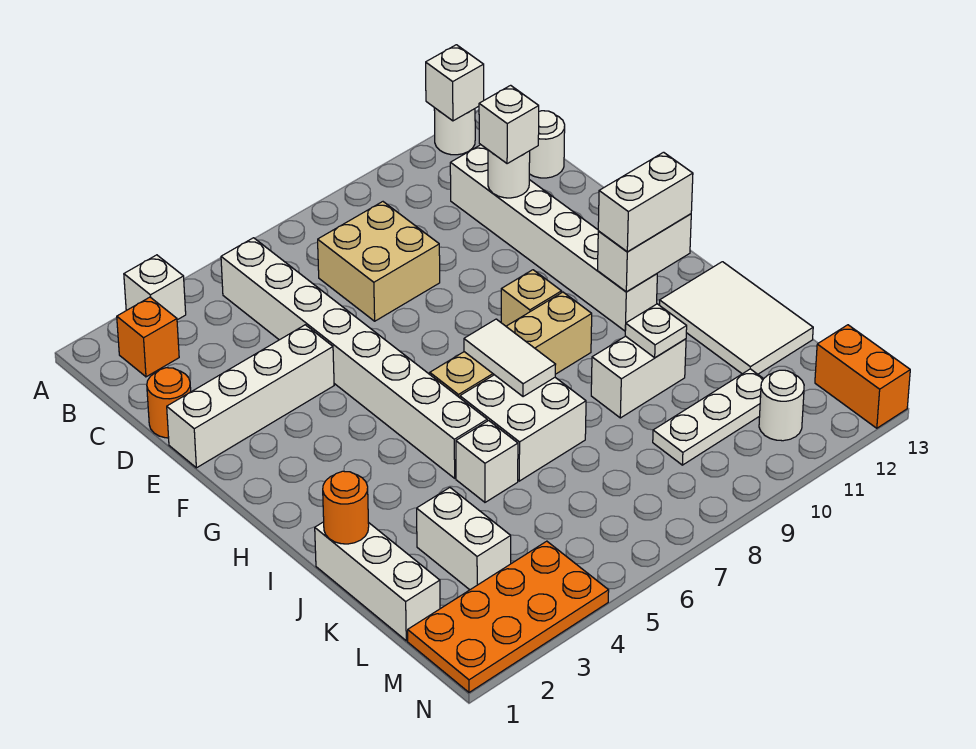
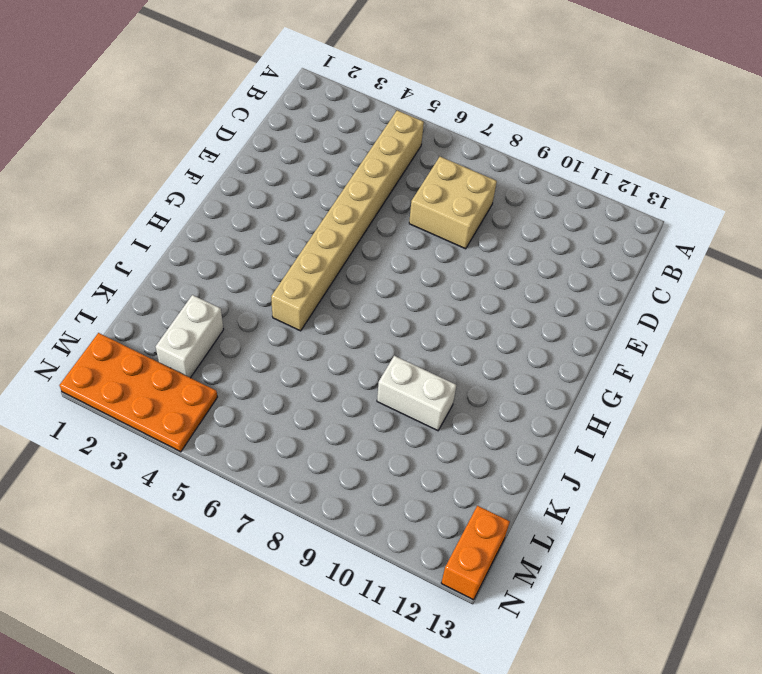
tan brick B5:I5 level 1 -> white brick B5:I5 level 1
none -> white brick A3 level 1
none -> white round brick A12 level 1
none -> orange brick B2 level 1

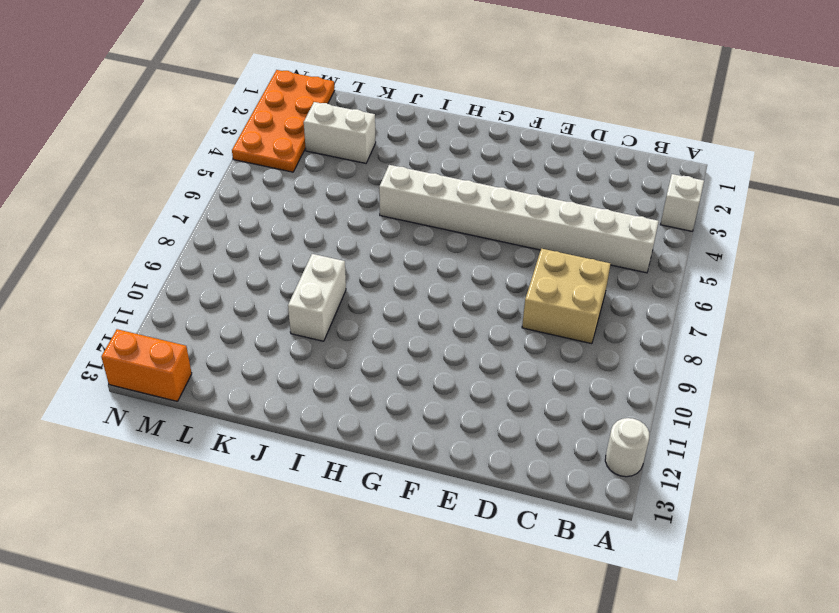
none -> orange brick B2 level 1
none -> white brick C11:H11 level 1
none -> white round brick C13 level 1

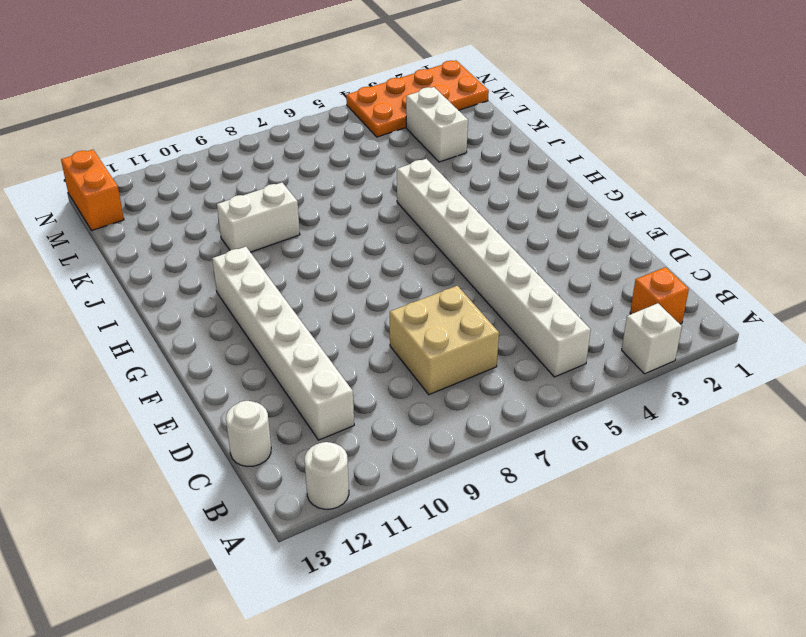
none -> orange round brick D1 level 1
none -> white brick E1:E4 level 1
none -> tan brick G9 level 1

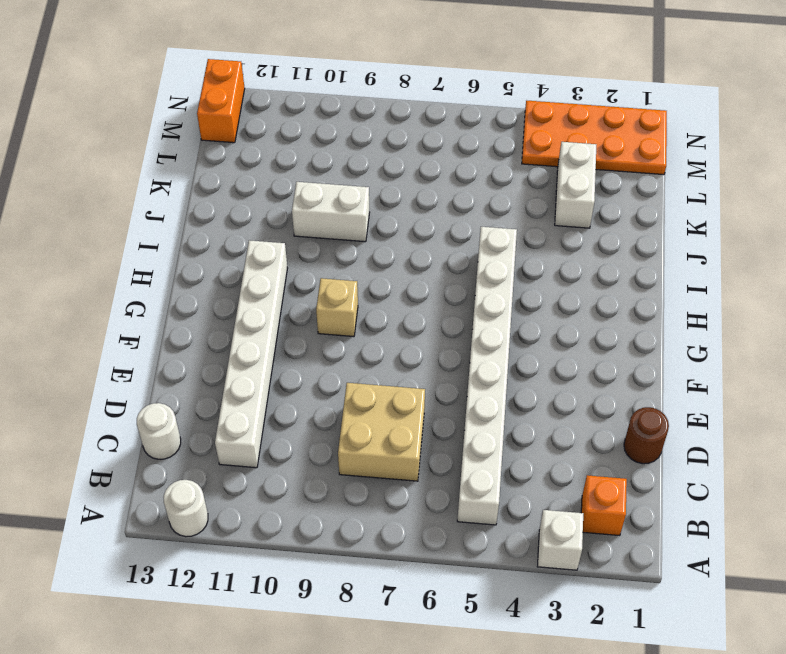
brown round brick D1 level 1 -> orange round brick D1 level 1
none -> white brick E1:E4 level 1
none -> tan brick H6:H9 level 1
none -> white brick I6:J7 level 1

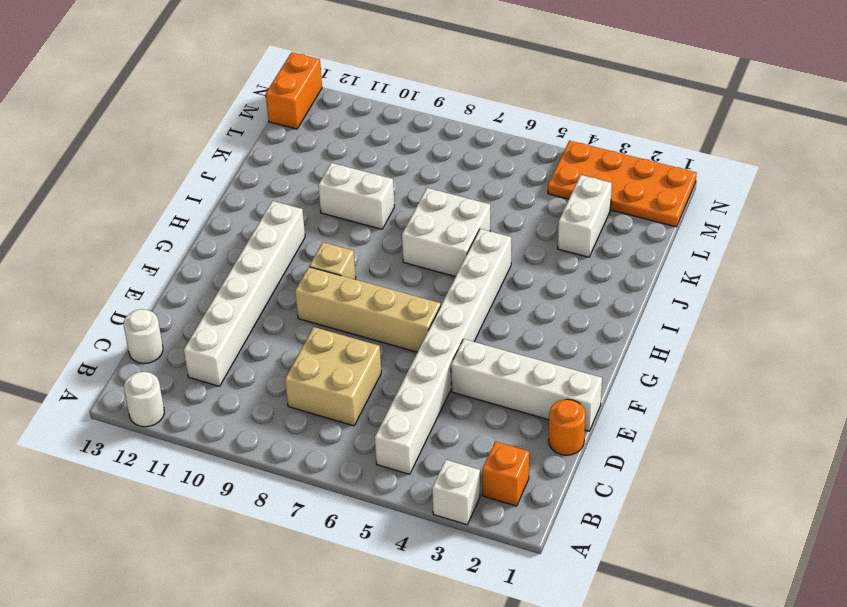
tan brick F6:F9 level 1 -> tan brick H6:H9 level 1
none -> white tile I12:K13 level 1
none -> white brick J1:L1 level 1
none -> white brick J5 level 1

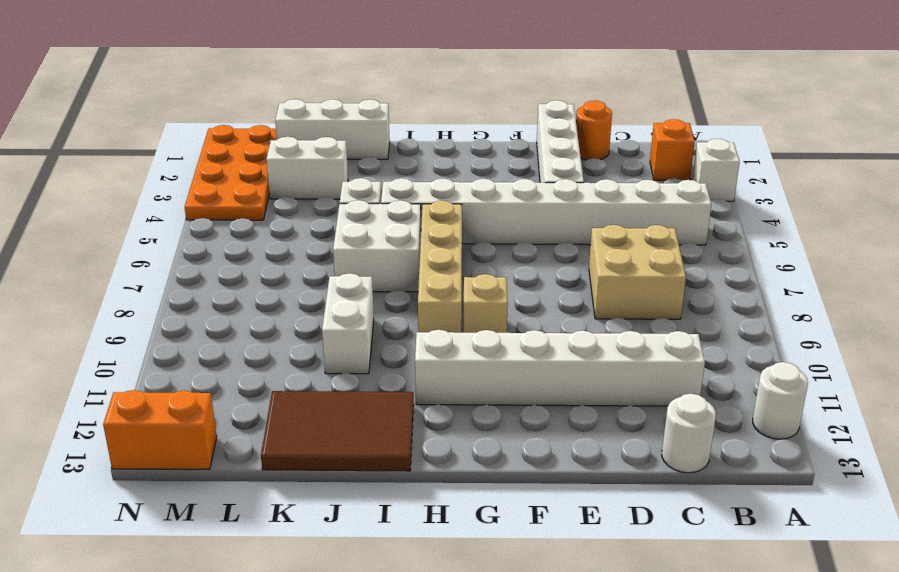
brown tile I12:K13 level 1 -> white tile I12:K13 level 1
none -> white plate L9:L11 level 1
none -> white round brick M11 level 1
none -> white brick A12 level 2

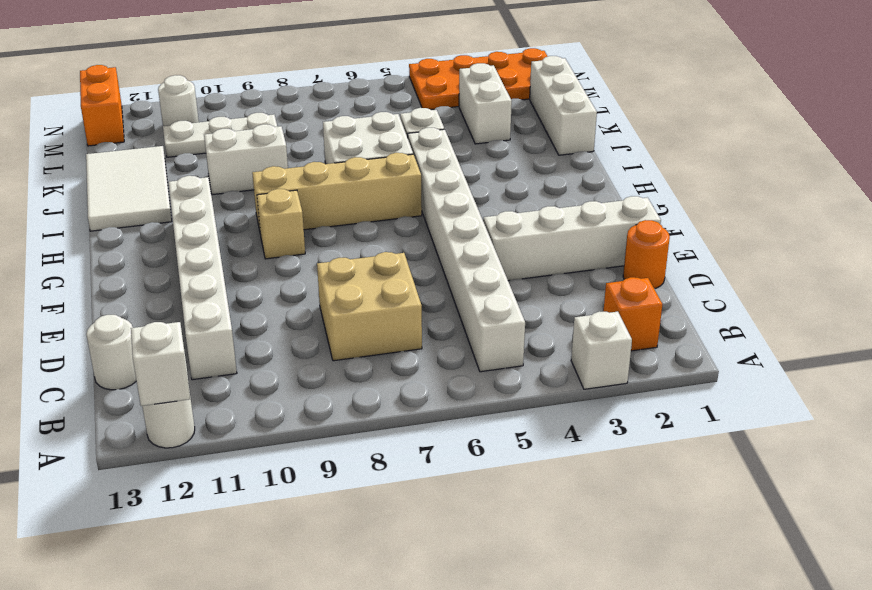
none -> white round brick D11 level 2
none -> white tile H7:I7 level 2
none -> white brick H11:H12 level 2

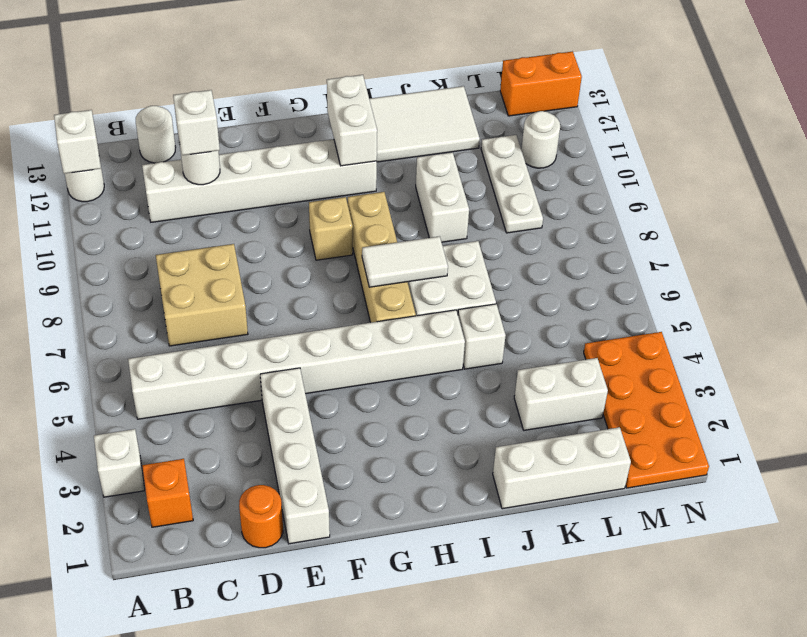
none -> orange round brick J1 level 2
none -> white plate J10 level 2
none -> white brick H11:H12 level 3

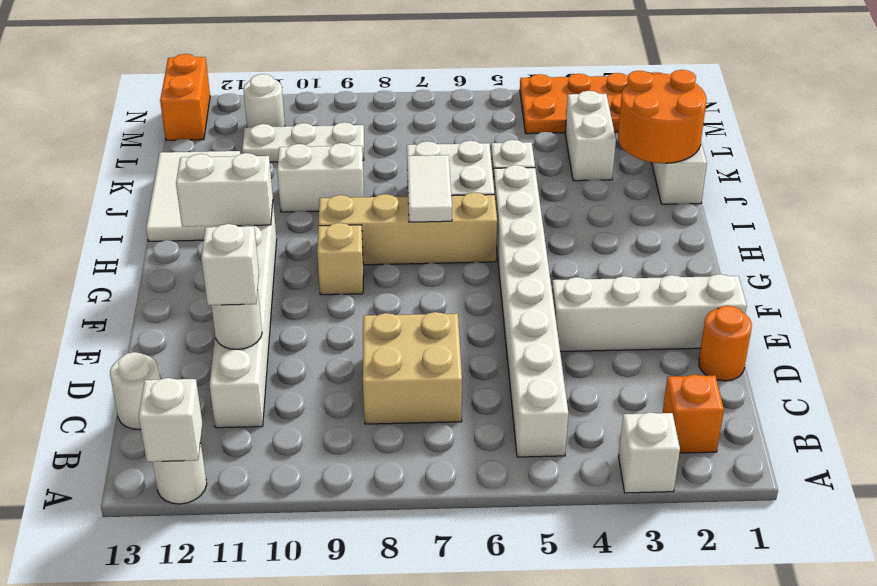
orange round brick J1:K2 level 2 -> orange round brick J1 level 2
none -> white plate J10 level 2
none -> white brick H11:H12 level 3

